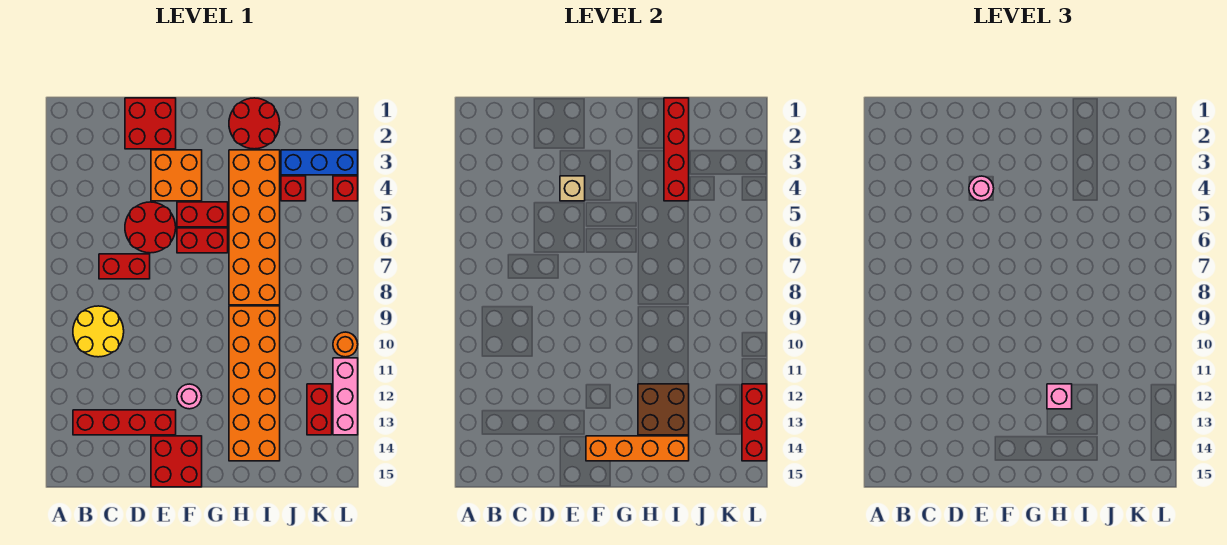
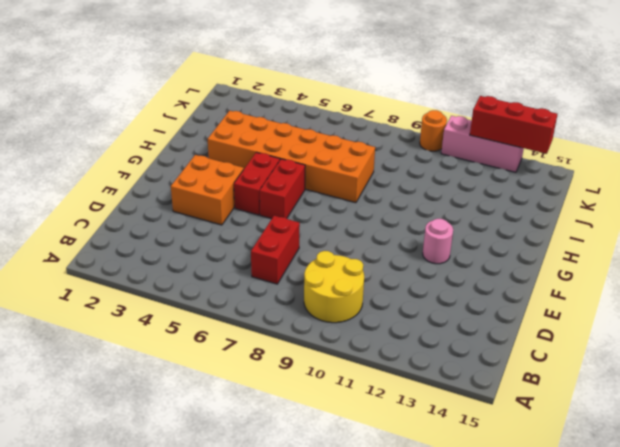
none -> red brick B13:E13 level 1
none -> red brick D1:E2 level 1
none -> red round brick D5:E6 level 1

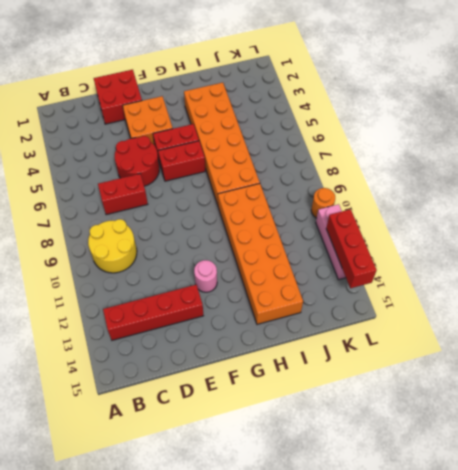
none -> red brick E14:F15 level 1
none -> red round brick H1:I2 level 1
none -> blue brick J3:L3 level 1

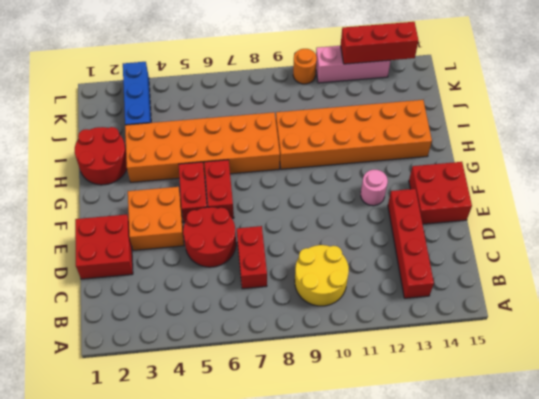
none -> red brick J4 level 1
none -> red brick K12:K13 level 1
none -> red brick L4 level 1

